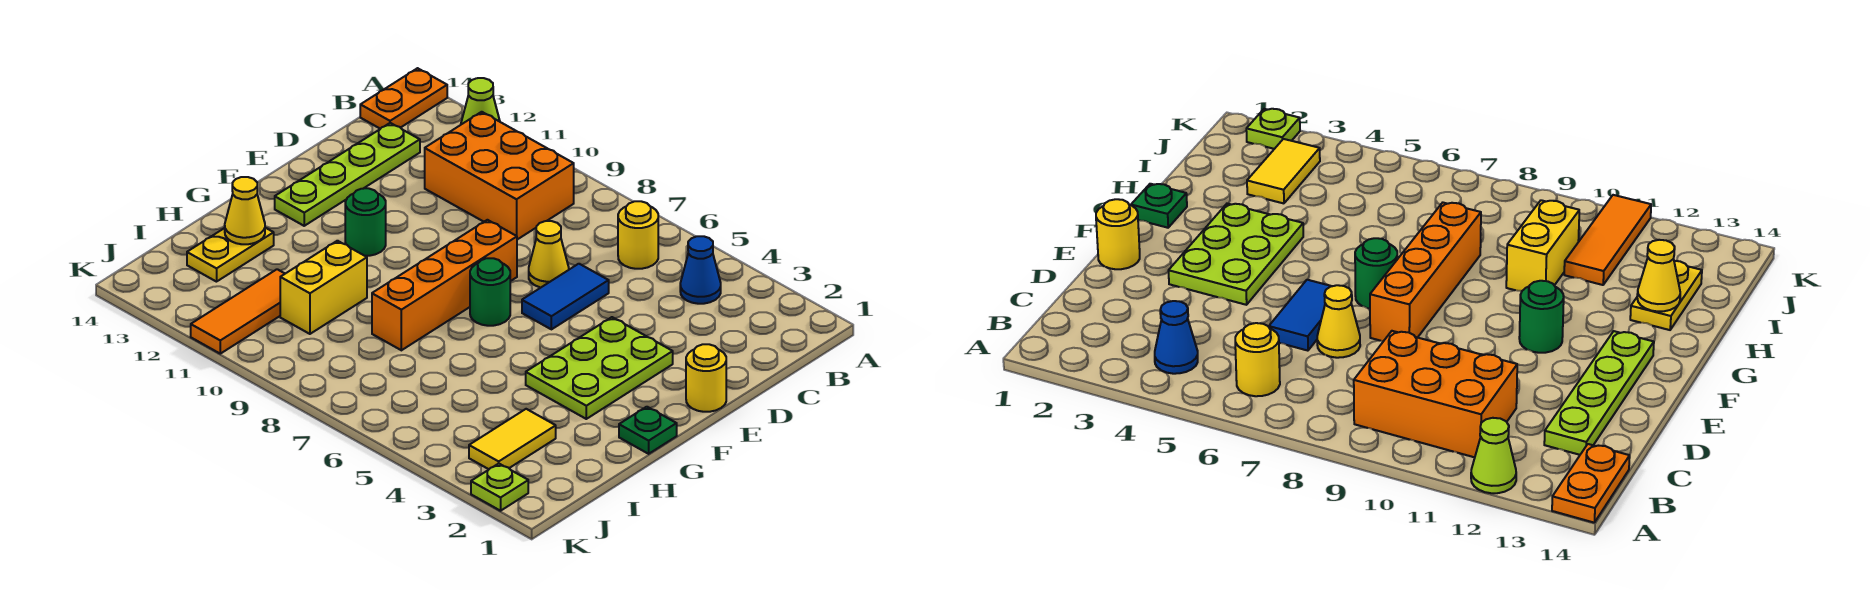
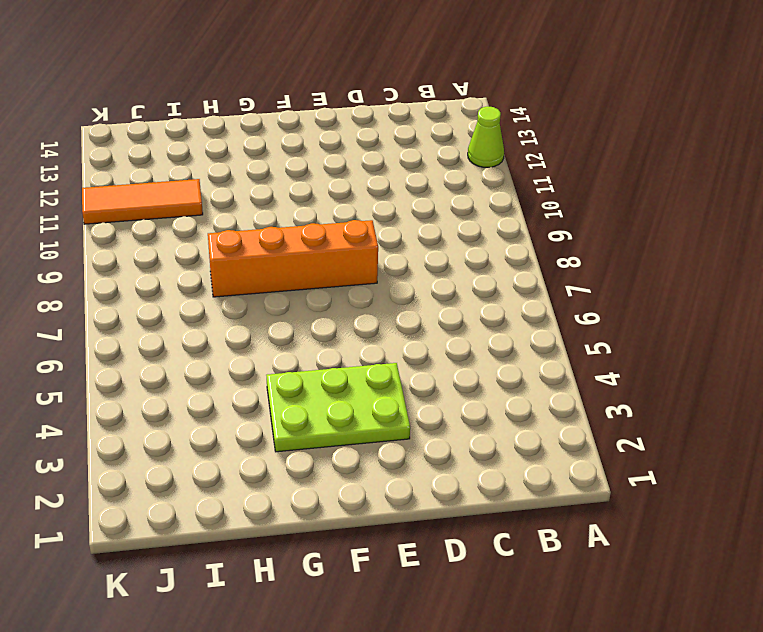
none -> orange plate A14:B14 level 1
none -> blue cone B4 level 1
none -> yellow round brick B6 level 1

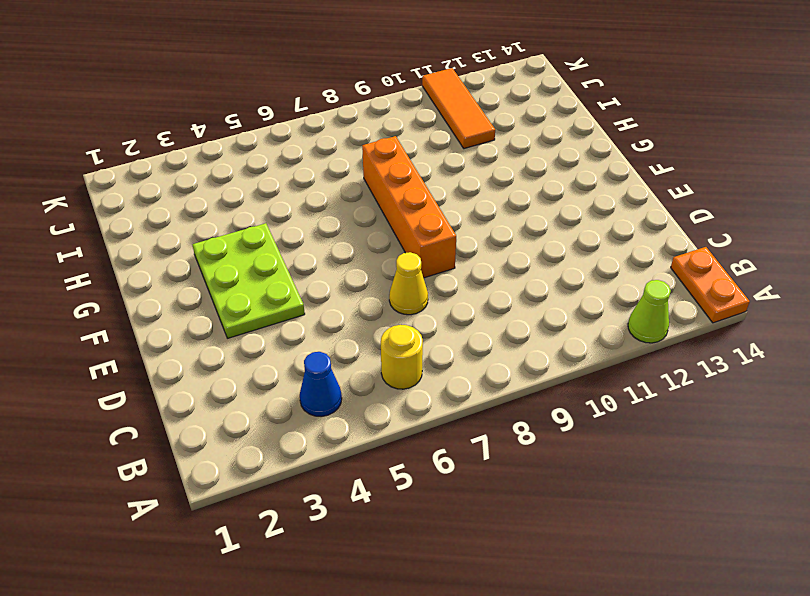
none -> orange brick B9:C11 level 1
none -> lime plate C13:F13 level 1
none -> blue tile D6:E6 level 1

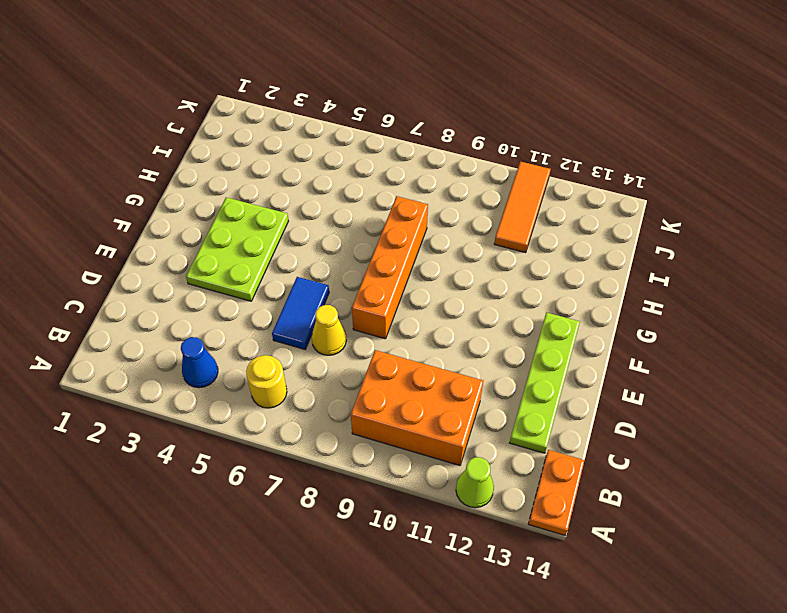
none -> yellow round brick E1 level 1
none -> green round brick F7 level 1
none -> green round brick F11 level 1

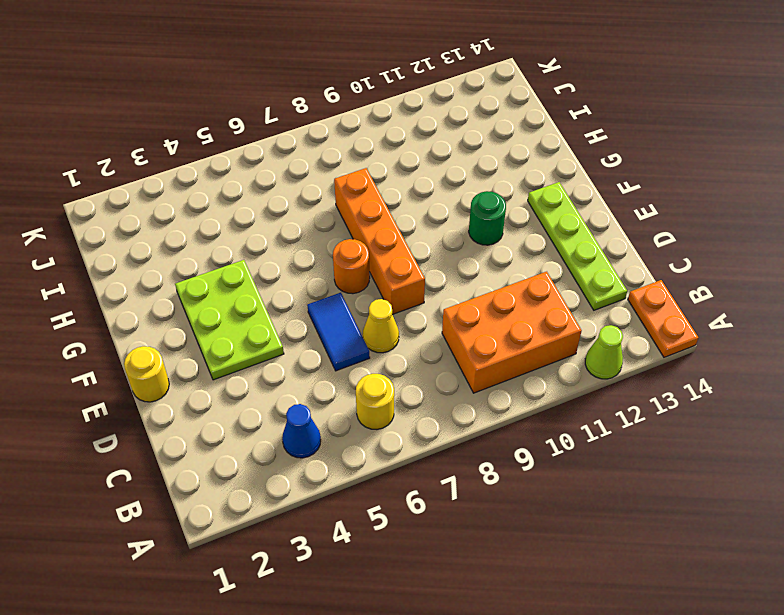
orange round brick F7 level 1 -> green round brick F7 level 1
none -> green plate G1 level 1
none -> yellow brick H10:I10 level 1
none -> yellow plate H13:I13 level 1

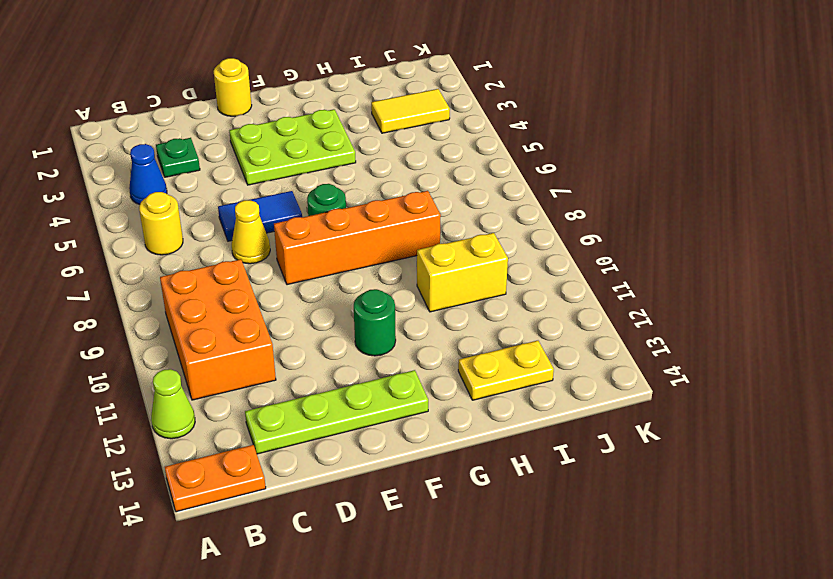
green plate C3 level 1 -> green plate G1 level 1
none -> orange tile I11:K11 level 1
none -> lime plate K2 level 1
none -> yellow cone H13 level 2

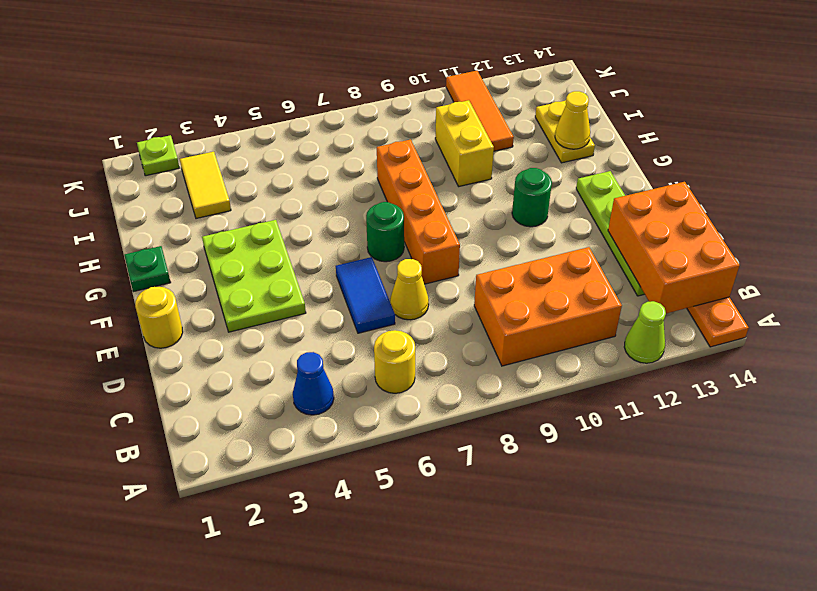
orange brick B13:D14 level 2 -> none

